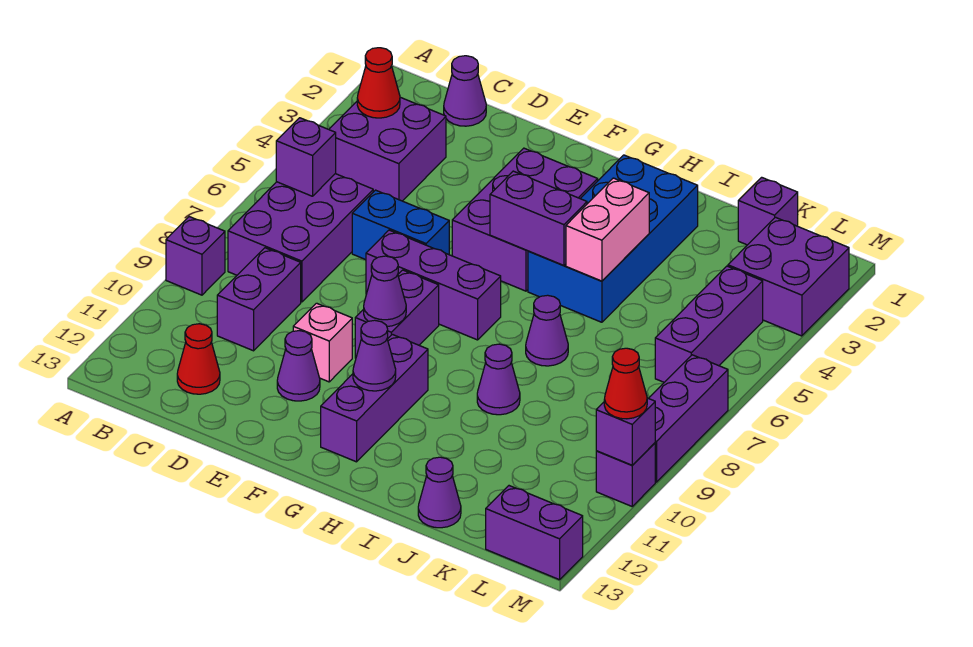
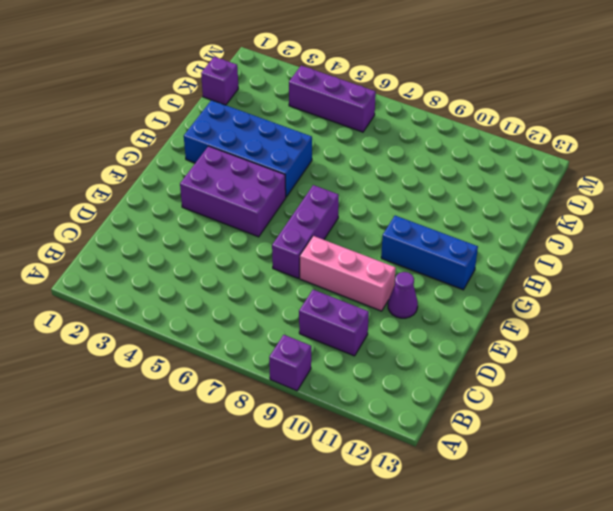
pink brick E8:E10 level 1 -> pink brick E10 level 1
blue brick G10:G12 level 1 -> purple brick G10:G12 level 1
none -> purple brick B3:C4 level 1
none -> purple brick B6:C8 level 1
none -> purple cone C1 level 1
none -> red cone C12 level 1

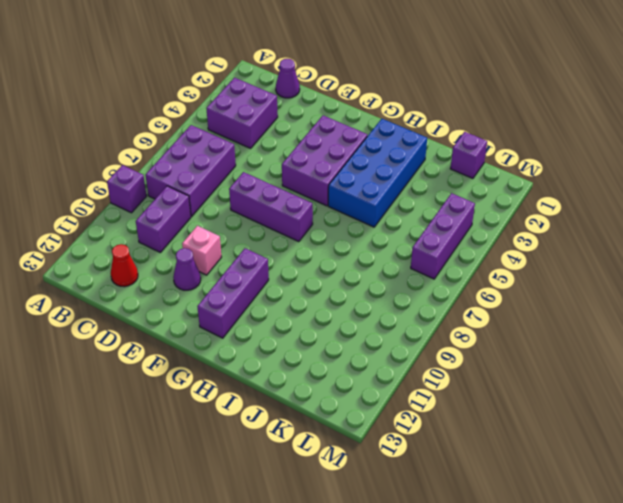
none -> blue brick D6:E6 level 1
none -> purple brick F8:F9 level 1
none -> purple cone I7 level 1
none -> purple cone I9 level 1

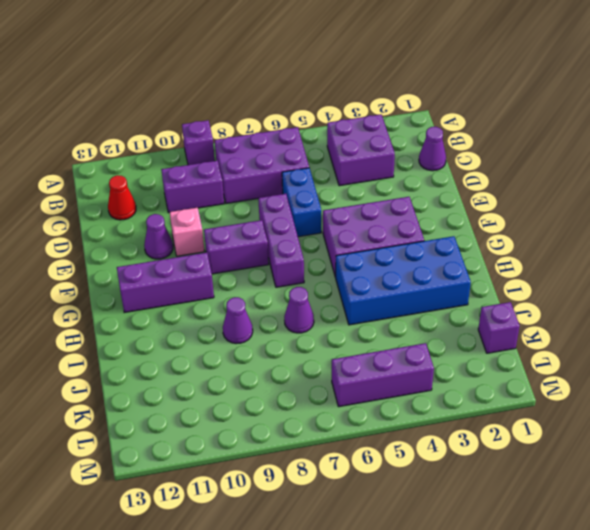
none -> purple cone J13 level 1
none -> purple brick L2:M3 level 1
none -> purple brick L13:M13 level 1
none -> purple brick M7:M9 level 1

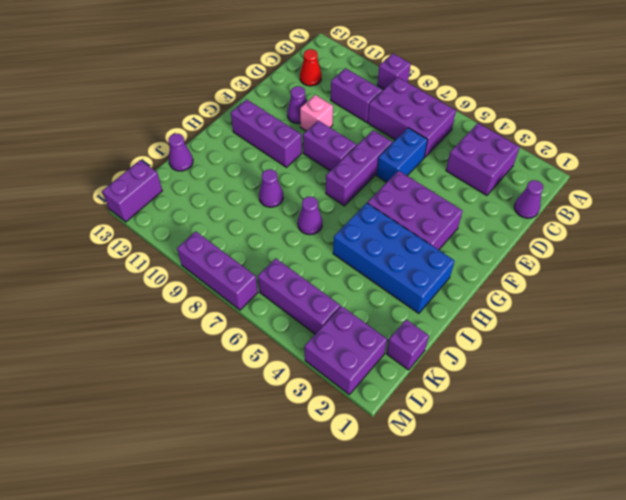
none -> purple brick M10 level 1
none -> red cone B3 level 2
none -> purple brick B6 level 2
none -> purple cone F9 level 2

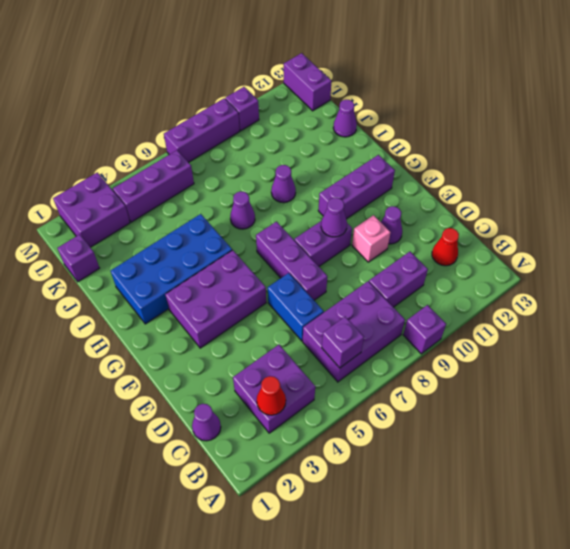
none -> purple brick G5:H5 level 2
none -> purple cone G11 level 2
none -> pink brick I4:I5 level 2
none -> purple brick M10 level 2

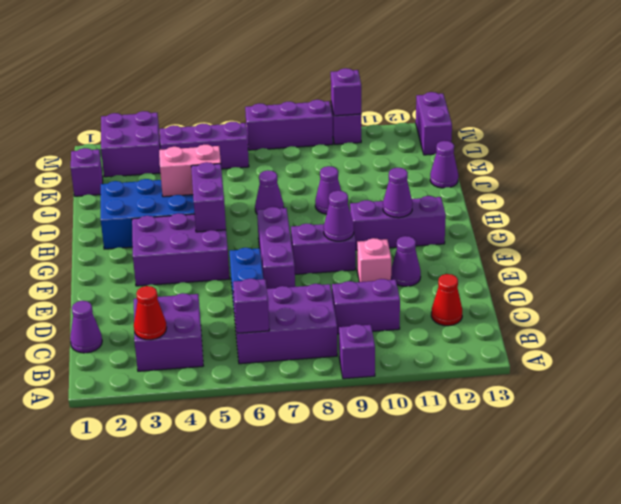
none -> red cone M10 level 3

